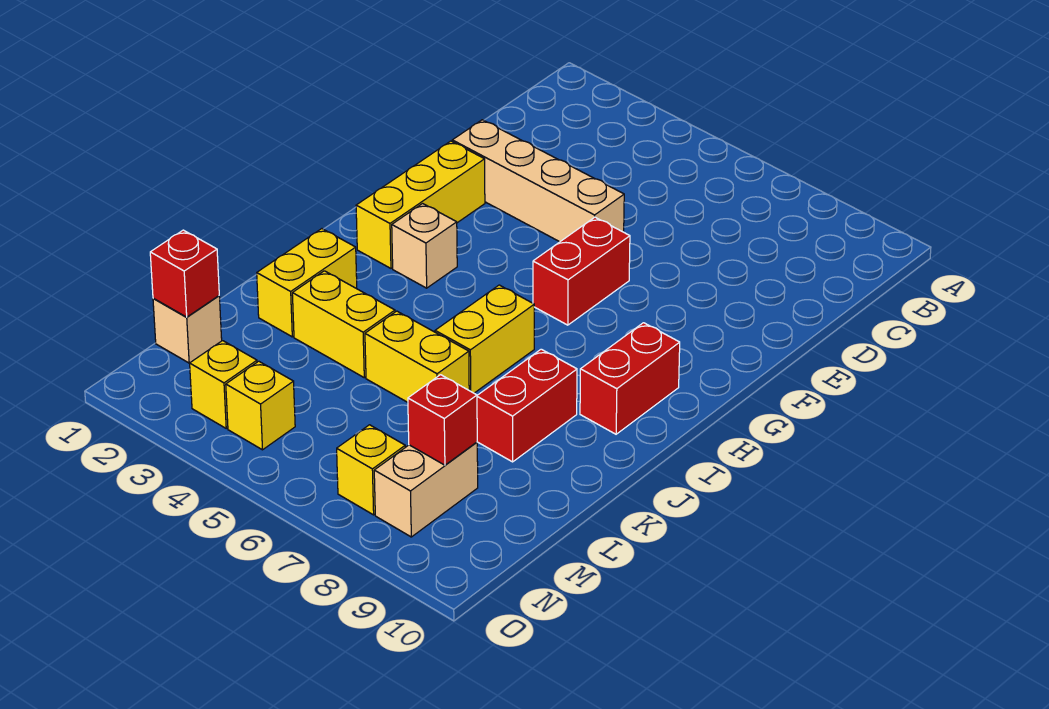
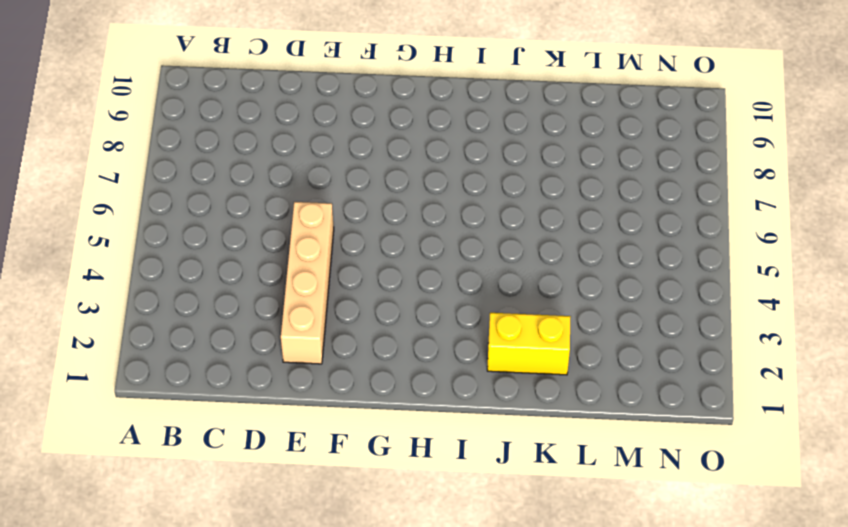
none -> yellow brick F2:H2 level 1
none -> red brick F6:G6 level 1
none -> tan brick H3 level 1

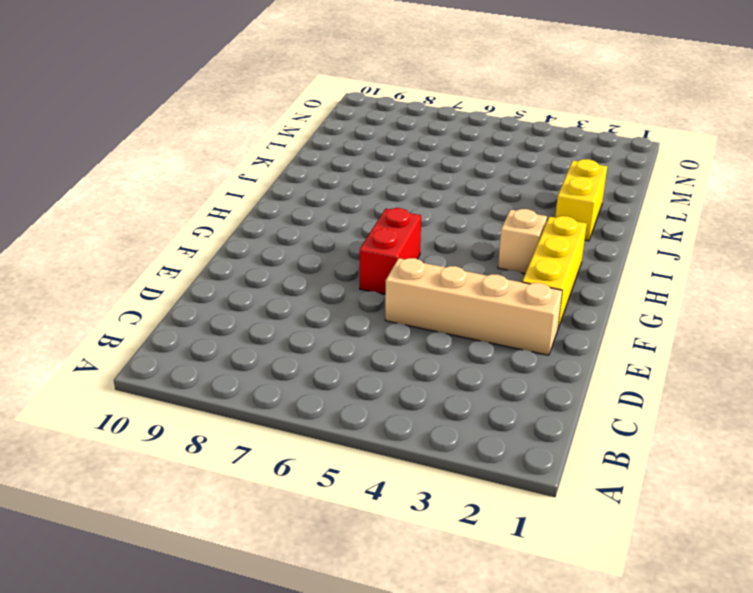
none -> red brick H9:I9 level 1
none -> yellow brick I6:J6 level 1
none -> red brick J8:K8 level 1

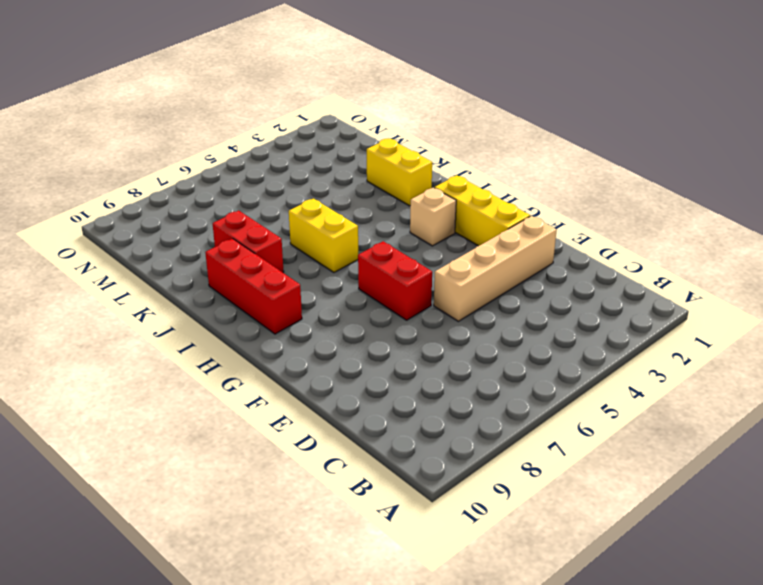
red brick H9:J9 level 1 -> red brick H9:I9 level 1
none -> yellow brick K3:K4 level 1
none -> yellow brick K5:K6 level 1
none -> tan brick M1 level 1

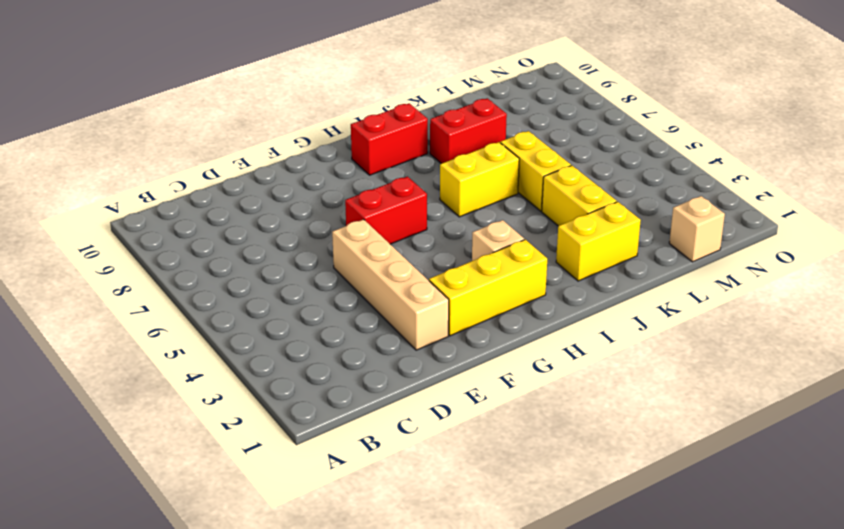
none -> tan brick M8:N8 level 1
none -> yellow brick N3 level 1
none -> yellow brick N4 level 1

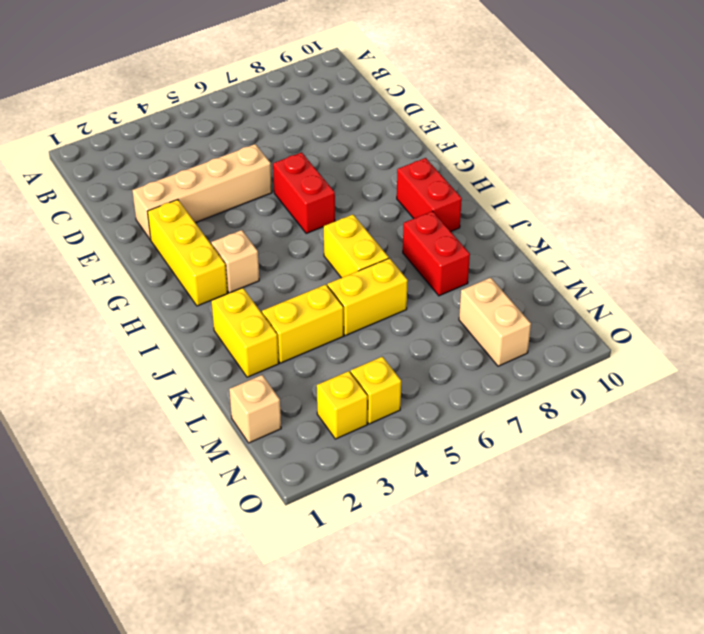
none -> yellow brick N7 level 1
none -> red brick M1 level 2
none -> red brick M8 level 2

